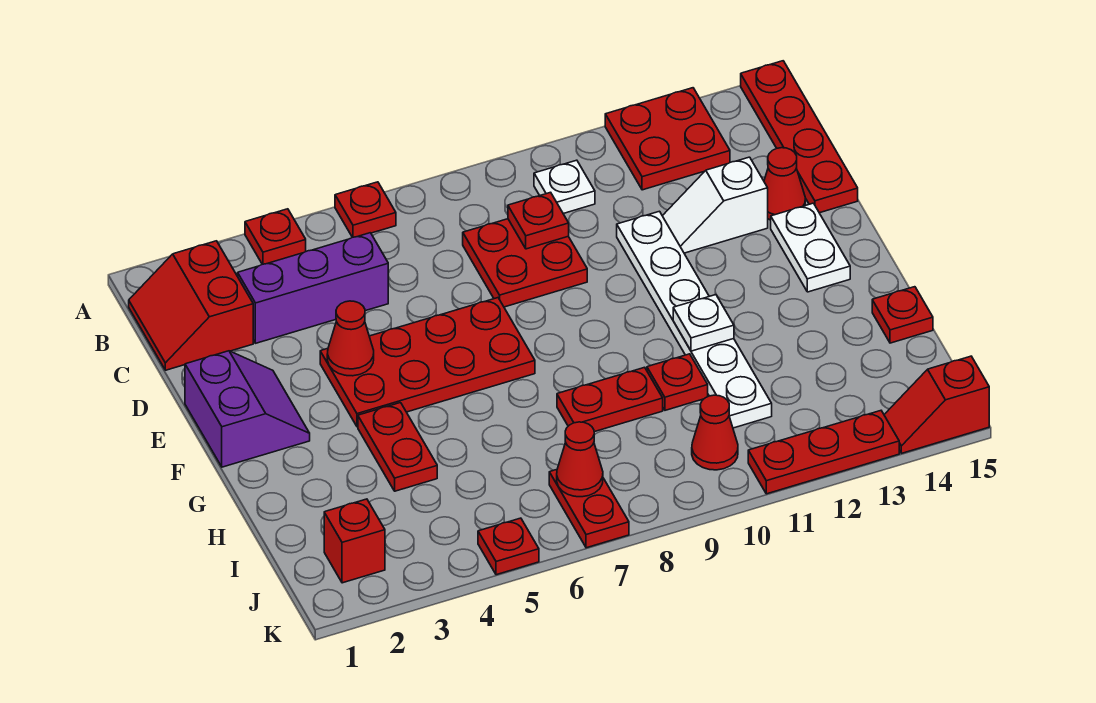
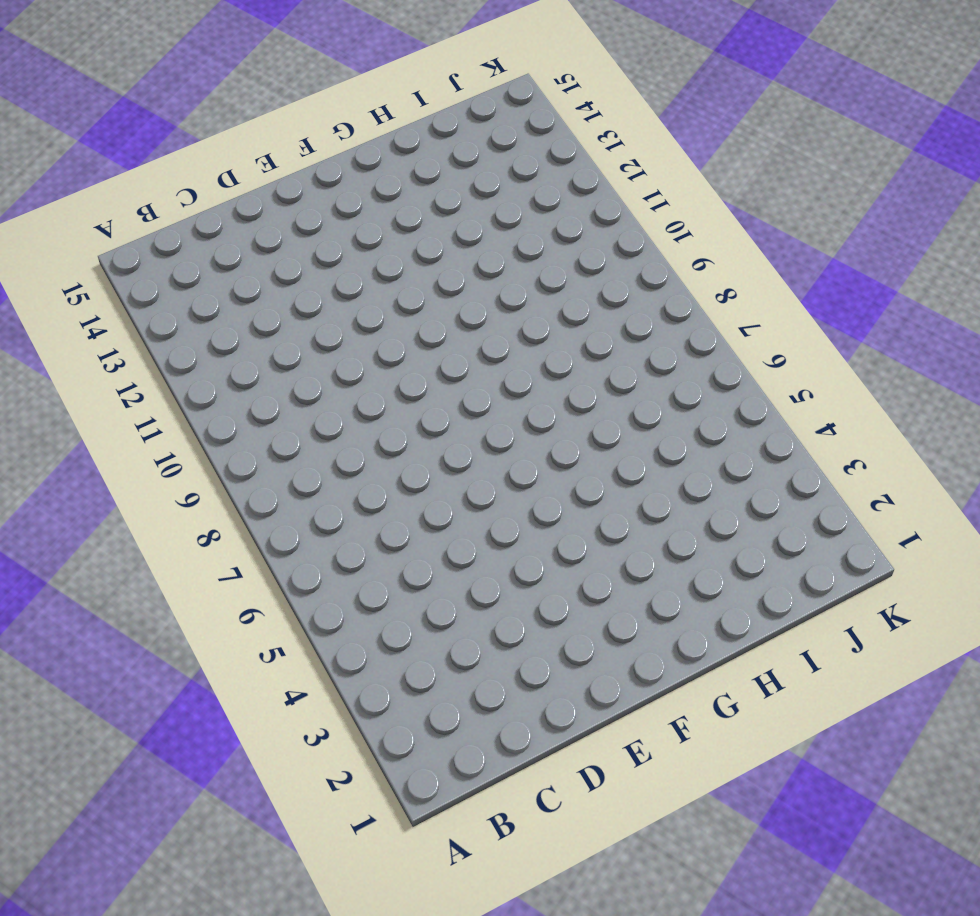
none -> red plate A4 level 1
none -> red plate A6 level 1
none -> red plate A12:B13 level 1

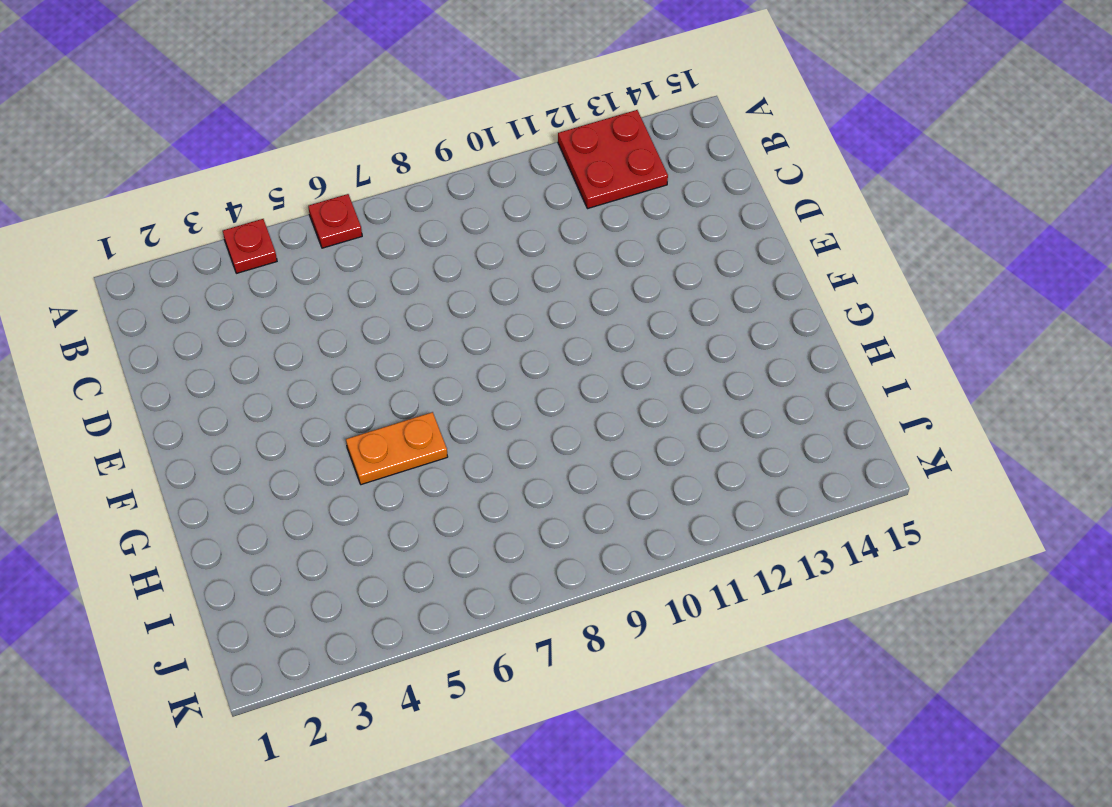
orange plate G5:G6 level 1 -> none
none -> red plate A15:D15 level 1
none -> red slope B1:C2 level 1 top 2
none -> white plate B10 level 1

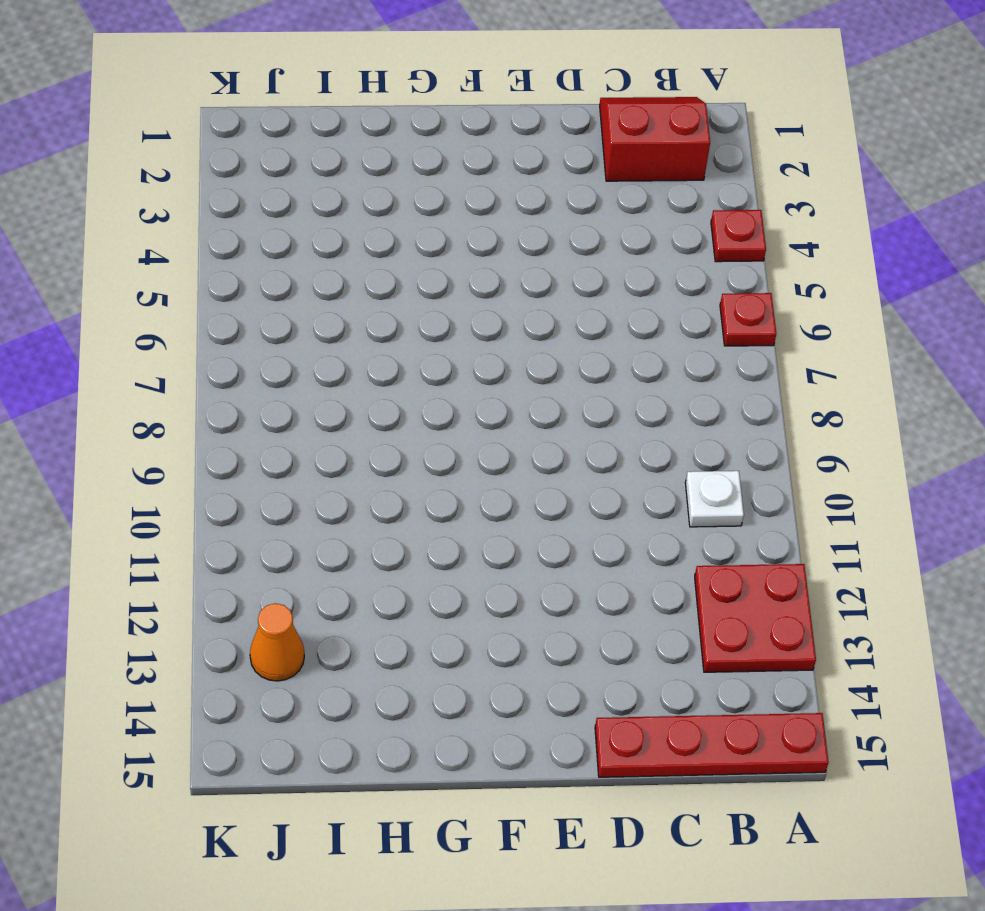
orange cone J13 level 1 -> none
none -> purple brick C3:C5 level 1
none -> red plate C8:D9 level 1
none -> white plate D11:I11 level 1

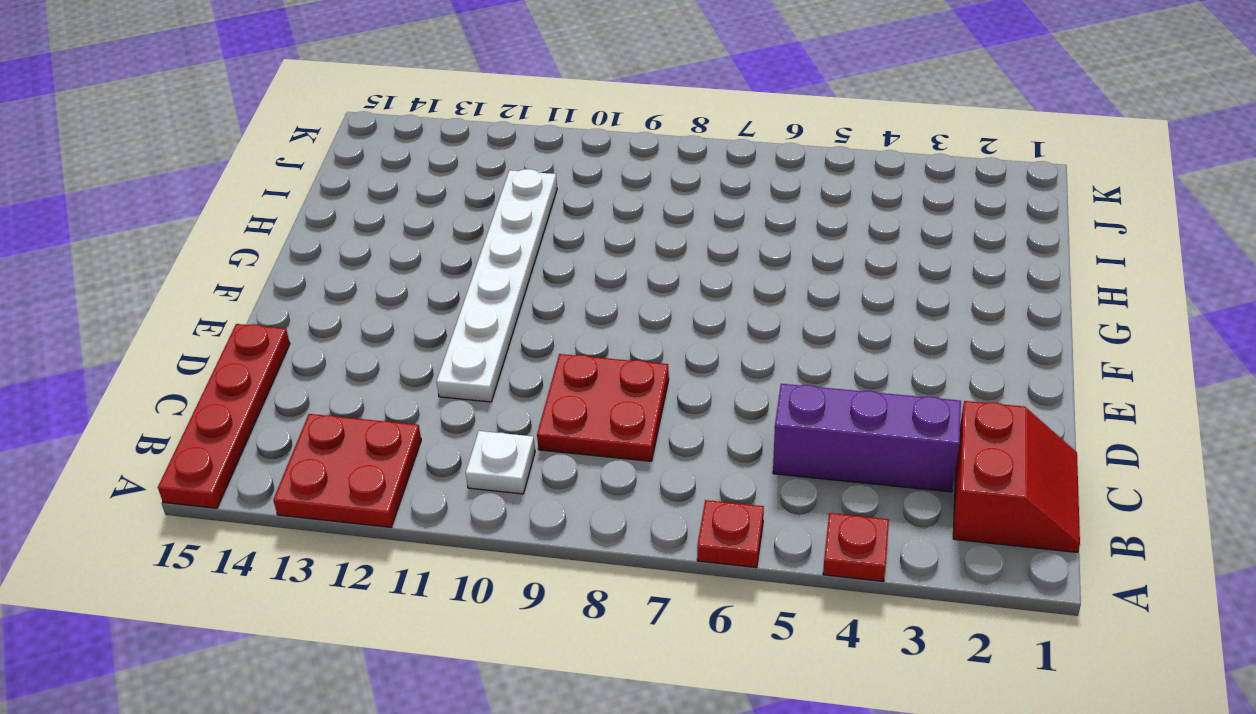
none -> white slope D12:D13 level 1 top 13
none -> red cone D14 level 1
none -> purple slope E1:F2 level 1 top 1

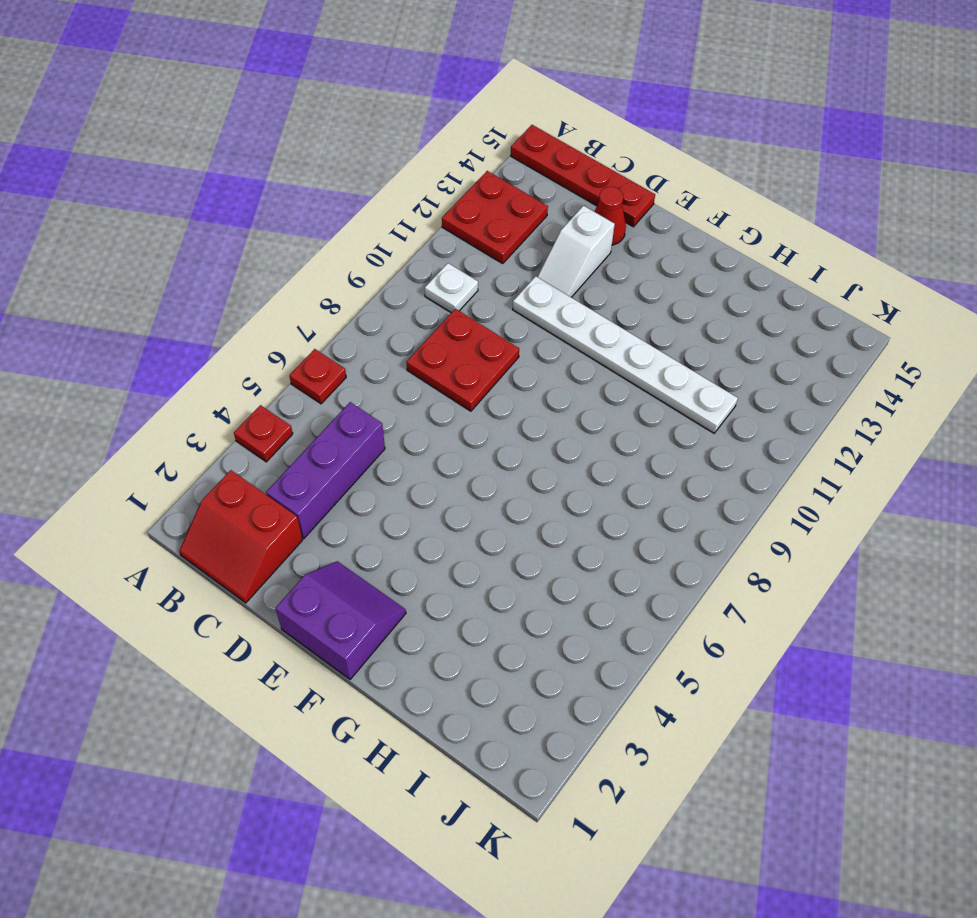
none -> red plate E4:F7 level 1
none -> white plate E14:F14 level 1
none -> red plate G4:H4 level 1

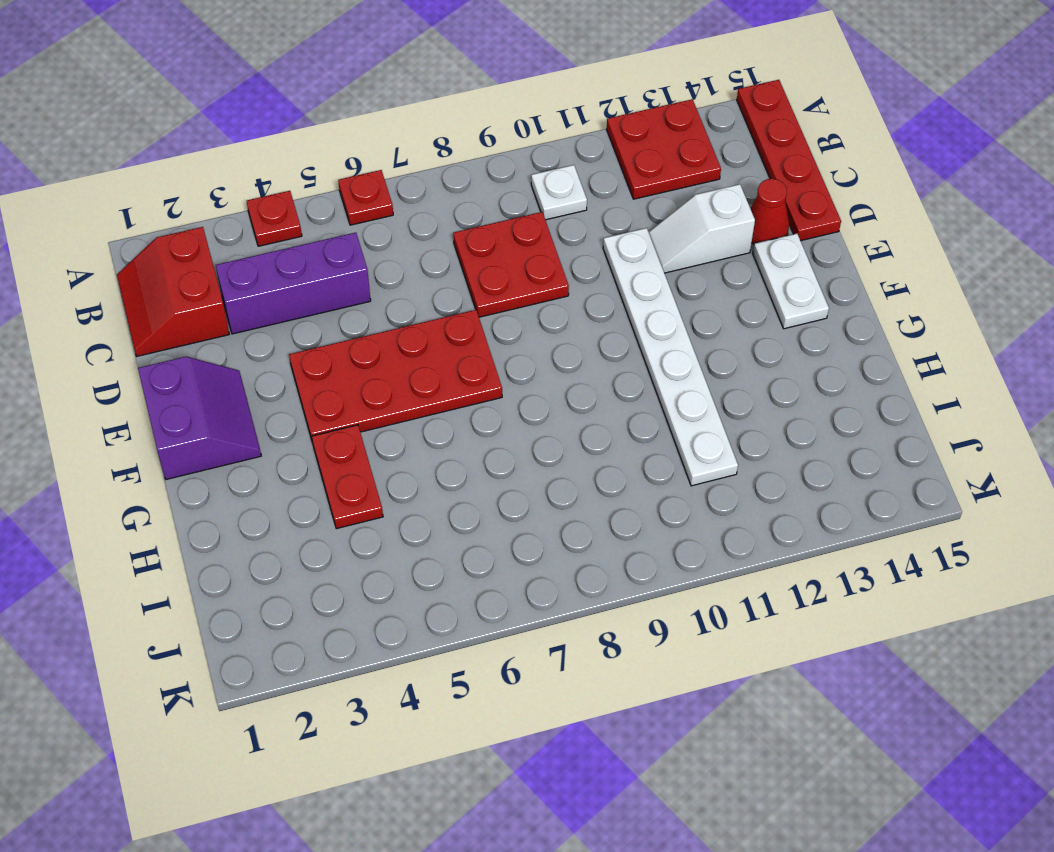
none -> red plate H8:H9 level 1
none -> red plate H10 level 1
none -> red plate H15 level 1

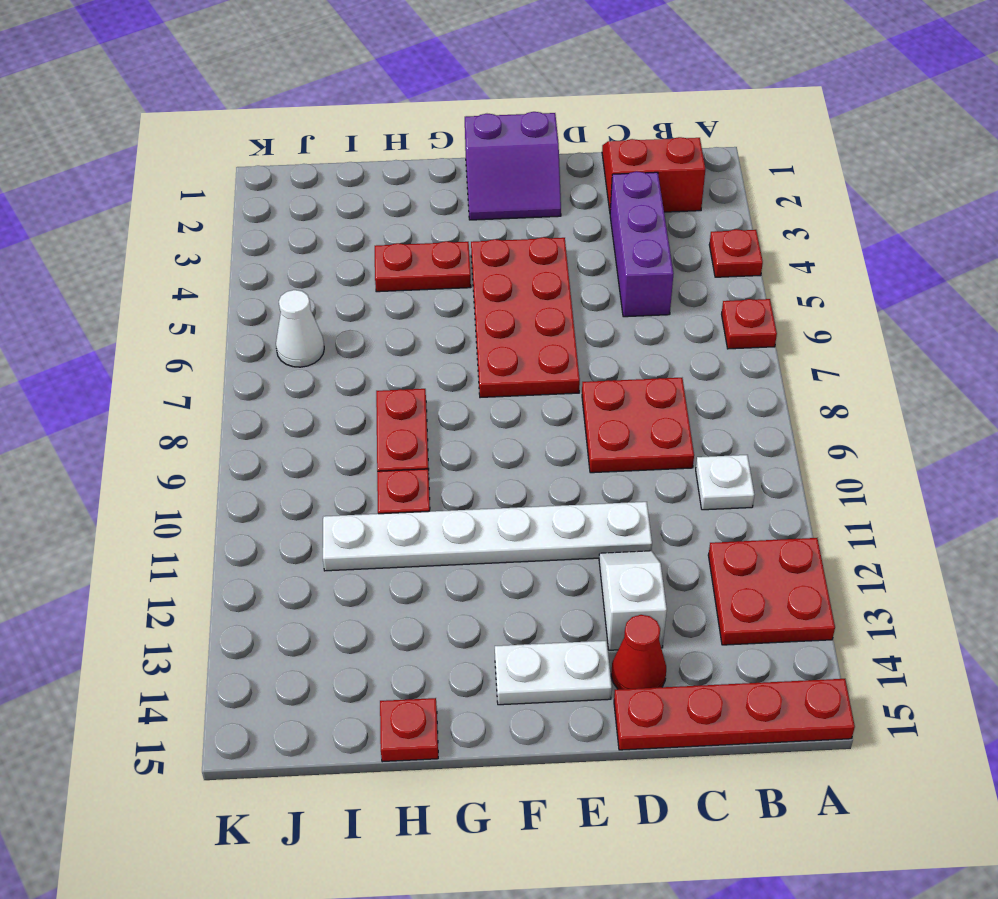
white cone J6 level 1 -> none
none -> red brick J2 level 1
none -> red plate J7:K7 level 1
none -> red cone J10 level 1

